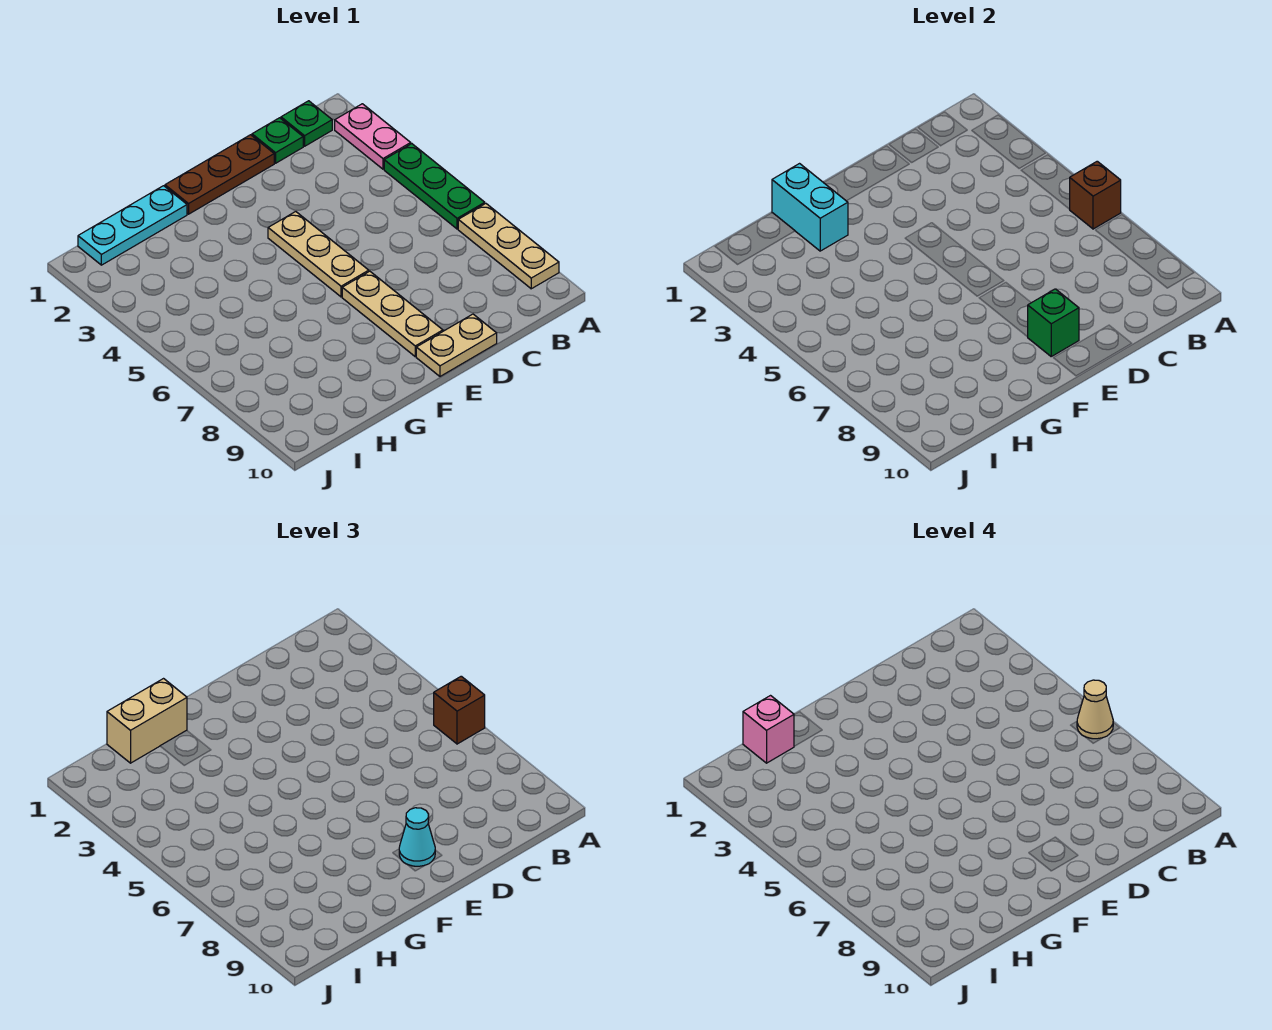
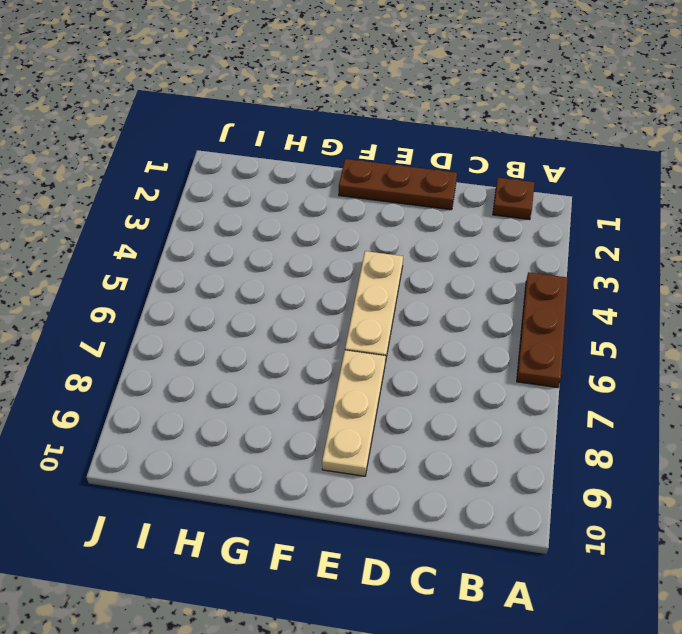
brown plate A4:A6 level 1 -> green plate A4:A6 level 1
brown plate B1 level 1 -> green plate B1 level 1
none -> pink plate A2:A3 level 1
none -> tan plate A7:A9 level 1
none -> green plate C1 level 1

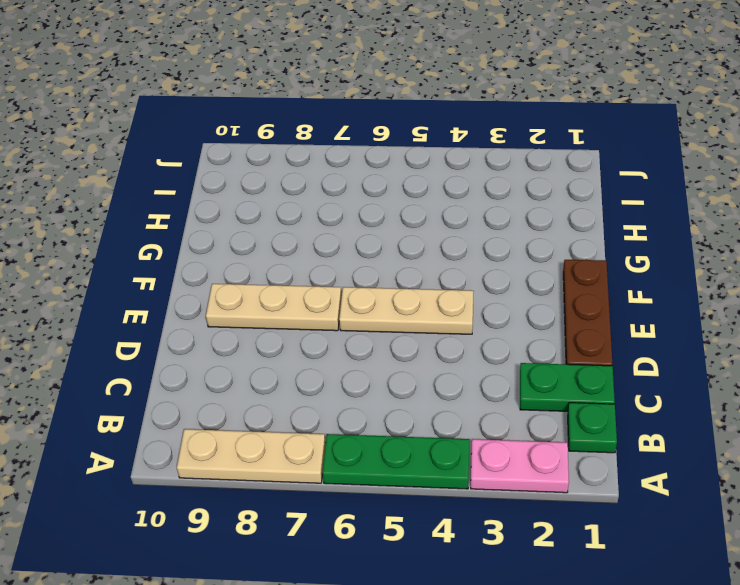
green plate C1:C2 level 1 -> green plate C1 level 1
none -> tan plate D10:E10 level 1
none -> cyan plate G1:I1 level 1
none -> brown brick A6 level 2

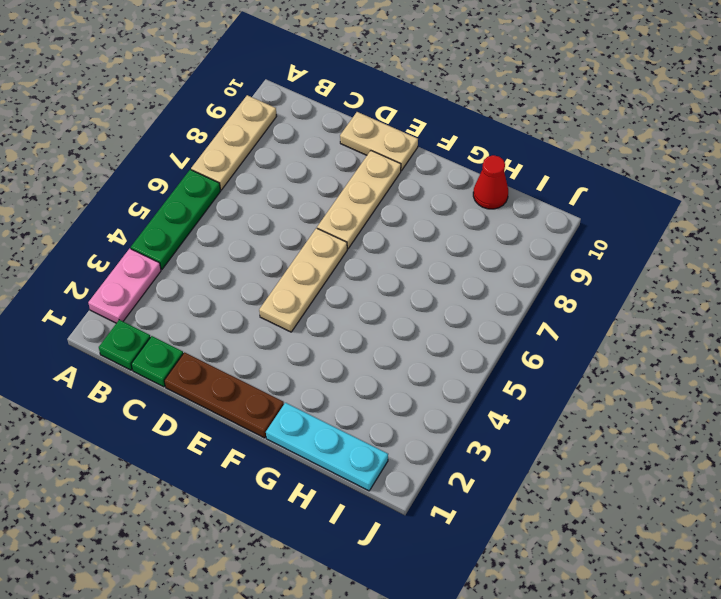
red cone H10 level 1 -> none
none -> brown brick A6 level 2
none -> green brick E9 level 2
none -> cyan brick G1:G2 level 2

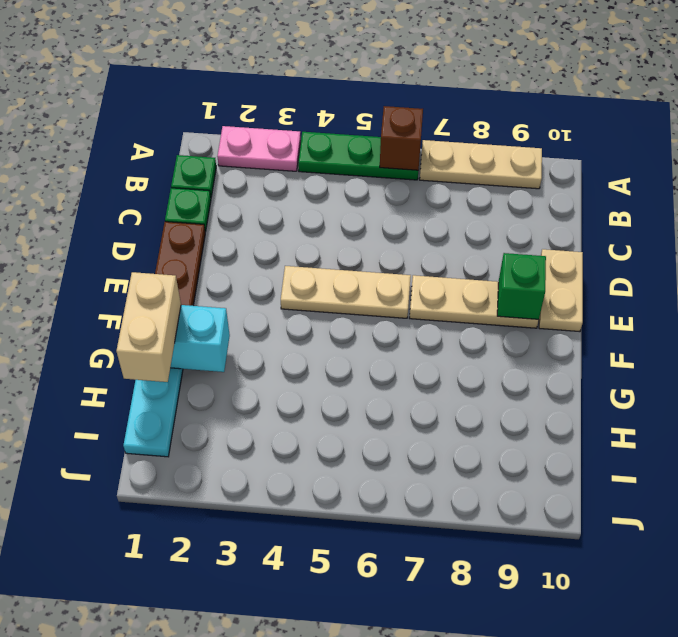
none -> brown brick A6 level 3
none -> cyan cone E9 level 3
none -> tan cone A6 level 4

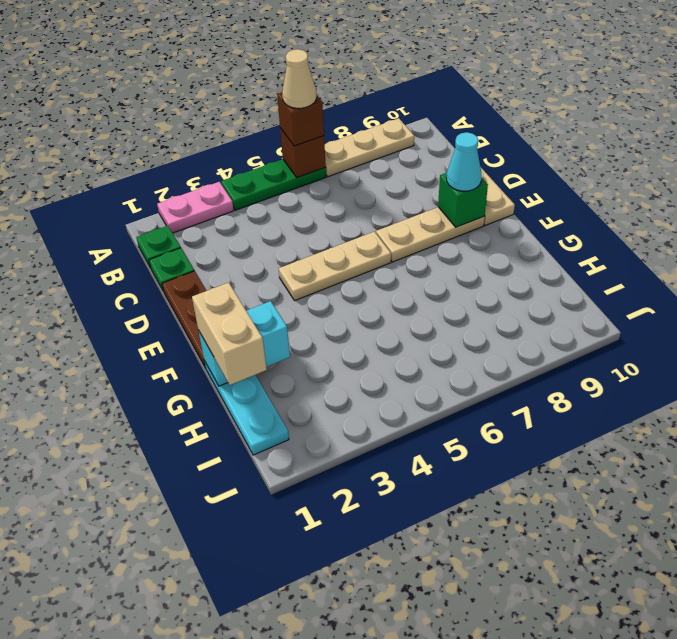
none -> pink brick H1 level 4

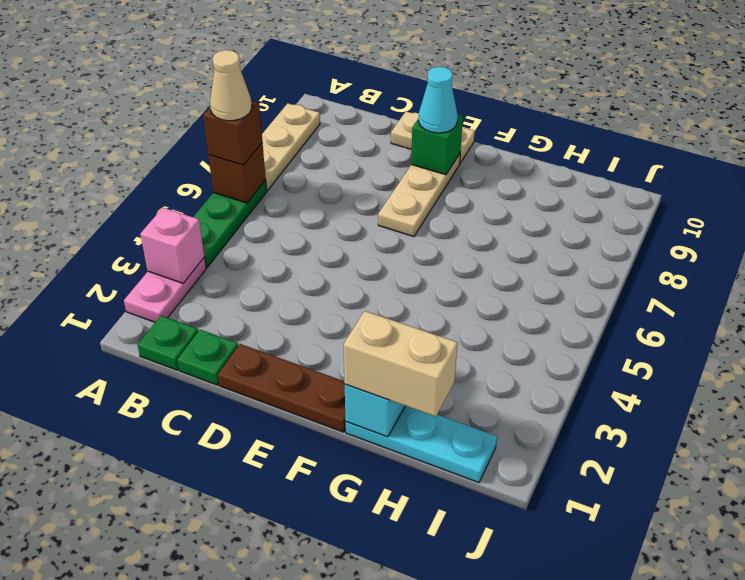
pink brick A3 level 2 -> pink brick H1 level 4
none -> tan plate E4:E6 level 1

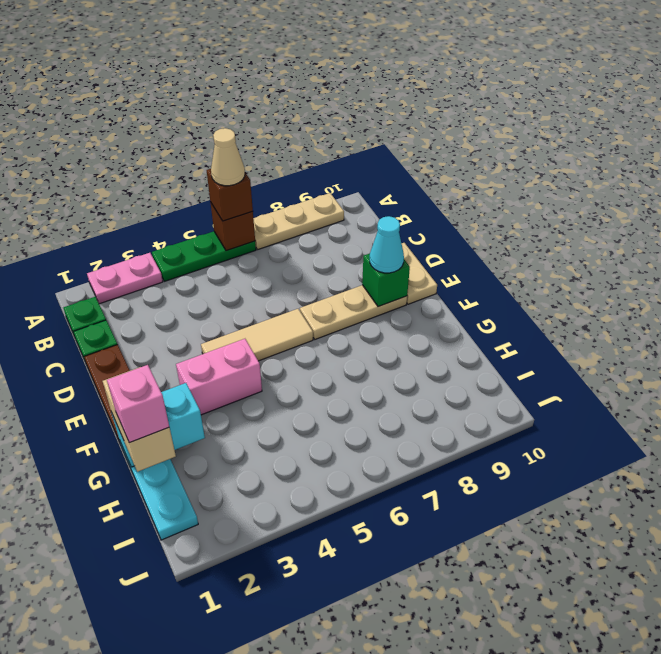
tan tile E4:E6 level 1 -> tan plate E4:E6 level 1
pink brick F3:F4 level 1 -> none

